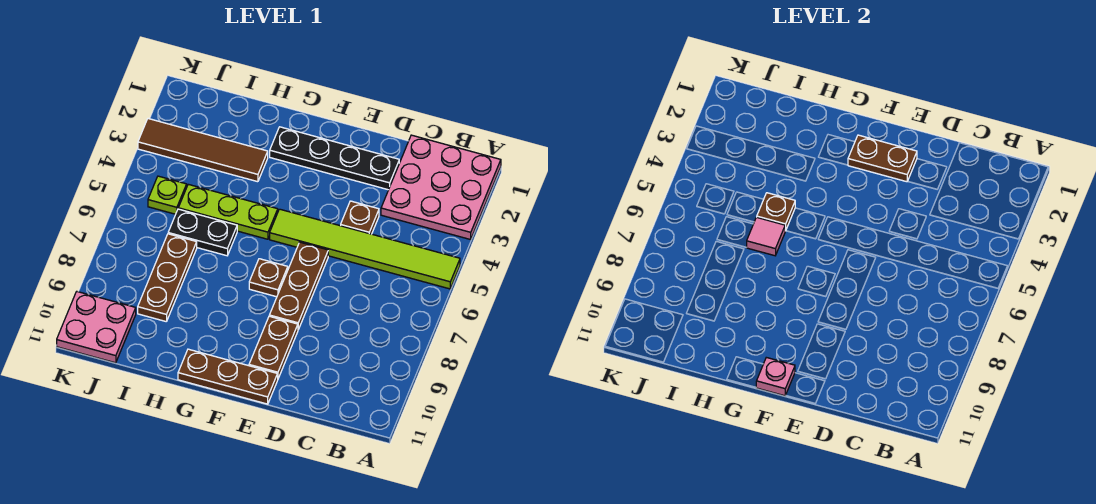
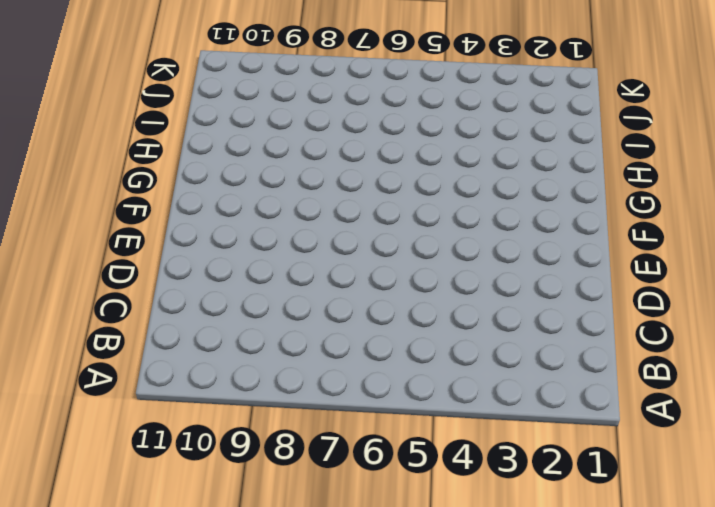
none -> pink plate A1:C3 level 1
none -> lime tile A5:F5 level 1
none -> black plate D2:G2 level 1

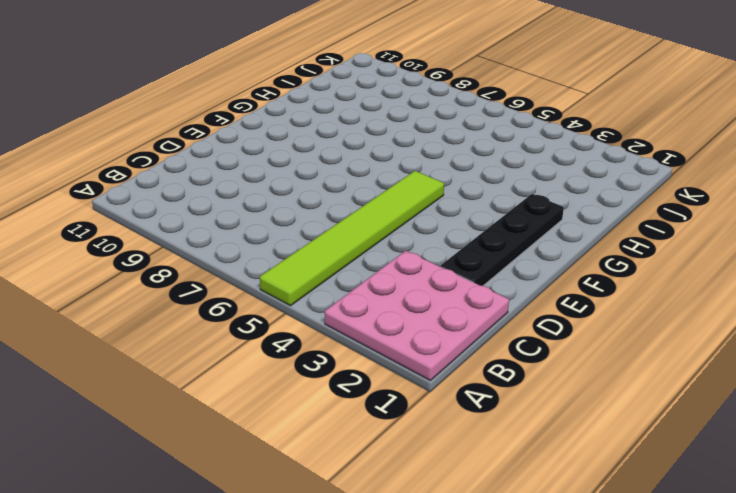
none -> brown plate D4 level 1
none -> brown plate E6:E8 level 1
none -> brown plate E9:E10 level 1

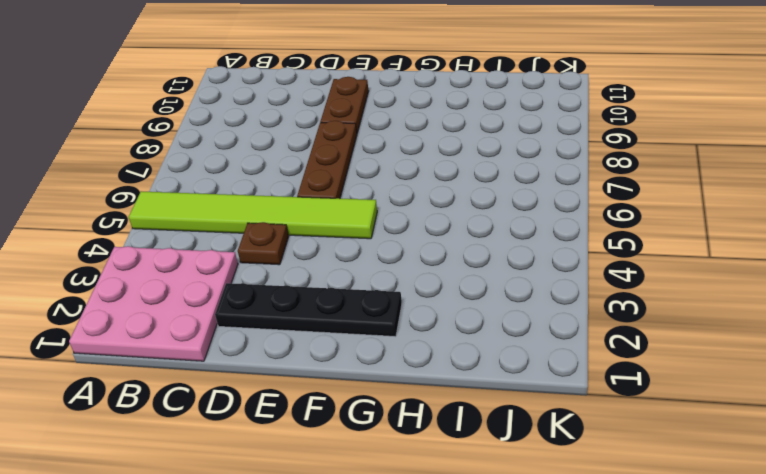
none -> brown plate E11:G11 level 1
none -> brown plate F7 level 1
none -> lime plate G5:I5 level 1

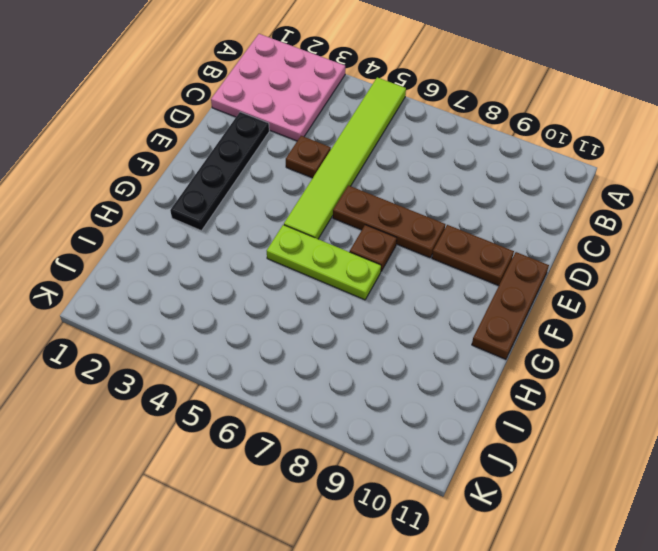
lime plate G5:G7 level 1 -> lime plate G5:I5 level 1
none -> brown tile H3:K3 level 1
none -> black plate H6:I6 level 1
none -> brown plate I7:I9 level 1

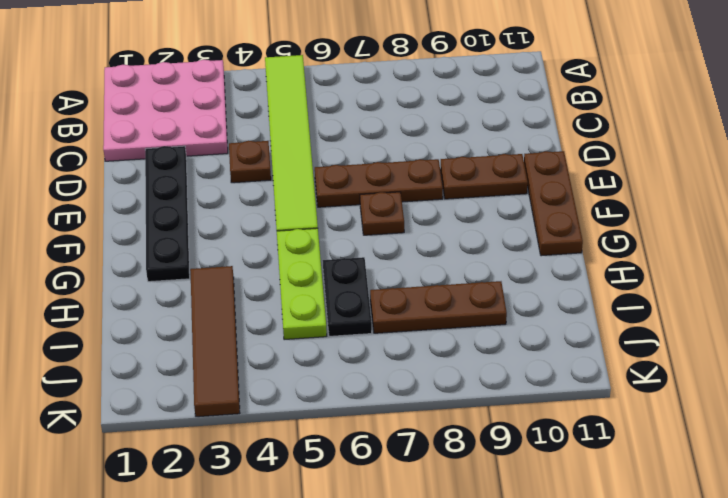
none -> lime plate J5 level 1
none -> pink plate J10:K11 level 1
none -> brown plate E2:F2 level 2

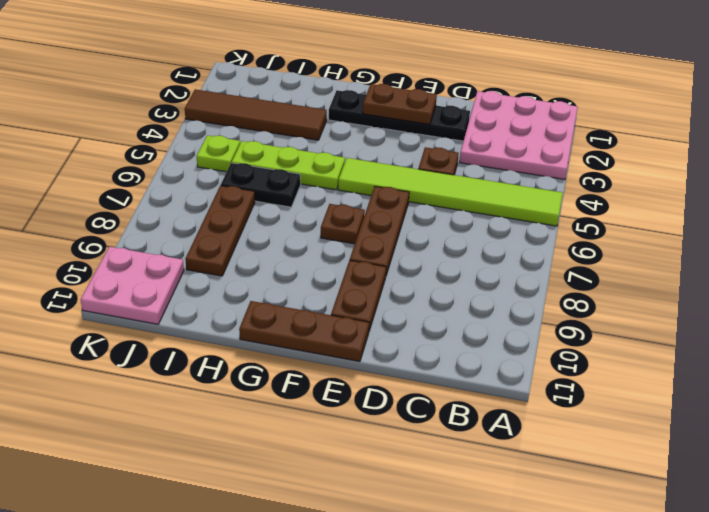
none -> pink plate F11 level 2
none -> brown plate H5 level 2
none -> pink tile H6 level 2

